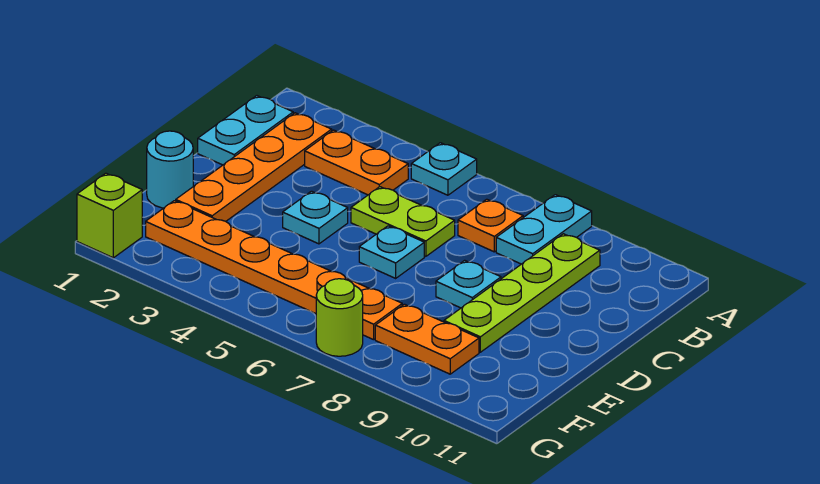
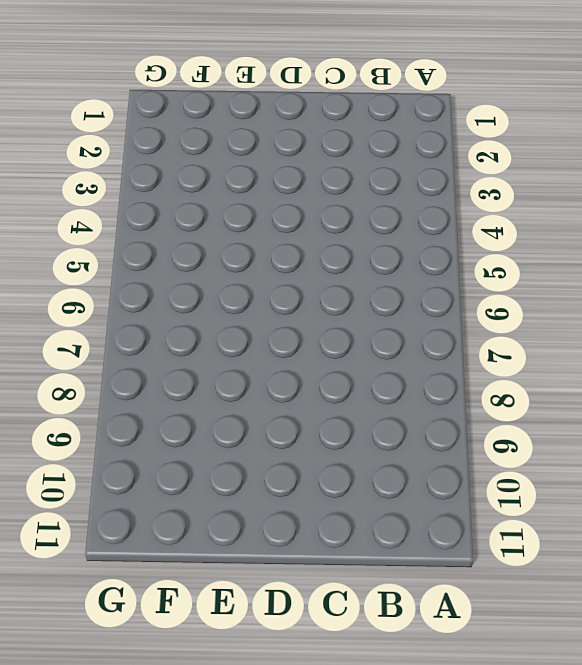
none -> cyan plate A5 level 1
none -> cyan plate A8:B8 level 1
none -> cyan plate B1:C1 level 1

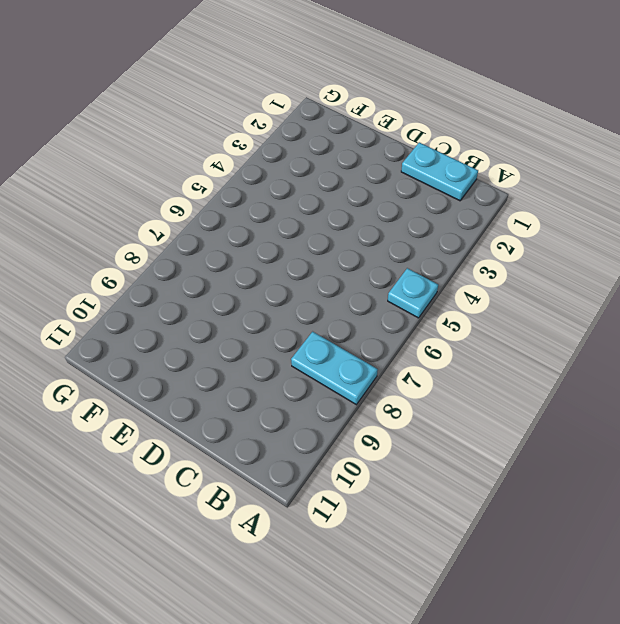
none -> orange plate B2:E2 level 1
none -> orange plate B3:B4 level 1
none -> orange plate B7 level 1

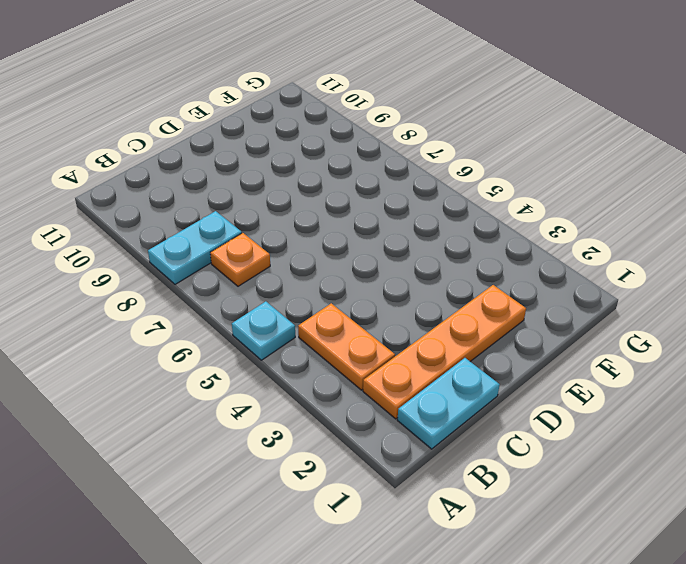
none -> lime plate B9:E9 level 1
none -> lime plate C5:C6 level 1
none -> cyan plate D4 level 1

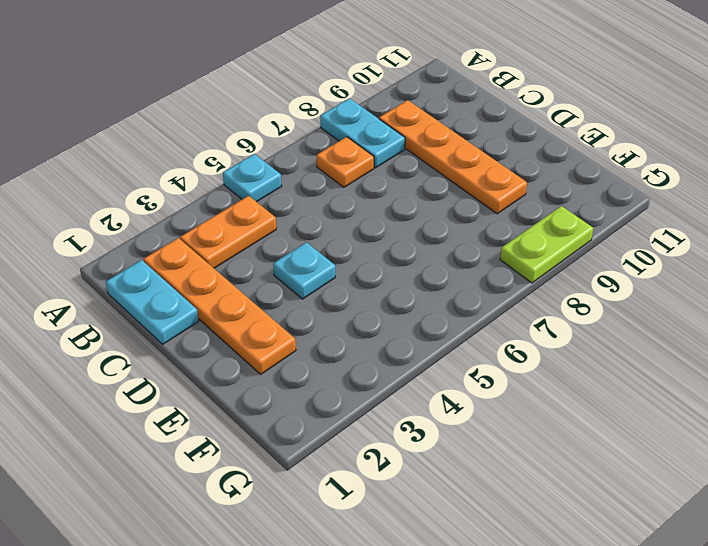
orange plate B9:E9 level 1 -> lime plate B9:E9 level 1
lime plate G8:G9 level 1 -> lime plate C5:C6 level 1
none -> cyan plate D6 level 1
none -> cyan plate D8 level 1
none -> cyan round brick E1 level 1

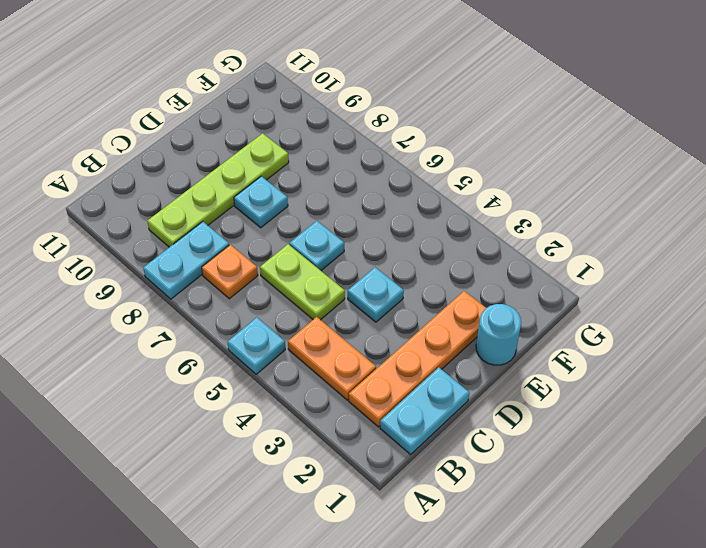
none -> orange plate F2:F7 level 1
none -> orange plate F8:F9 level 1
none -> lime brick G1 level 1

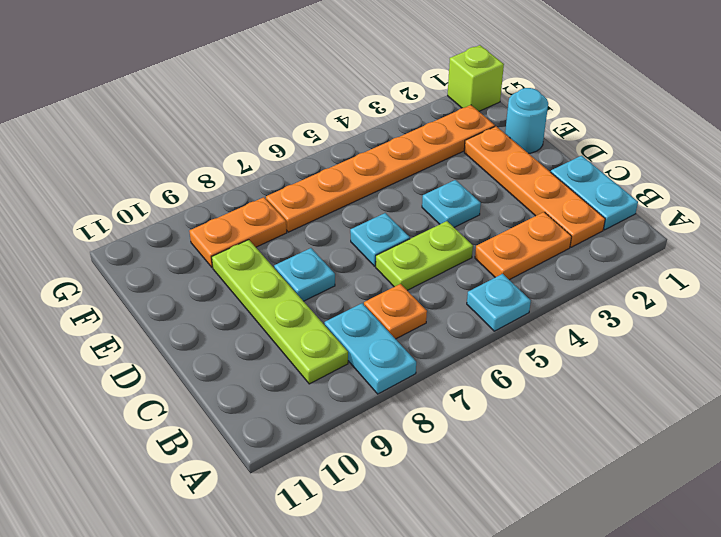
none -> lime round brick G7 level 1

